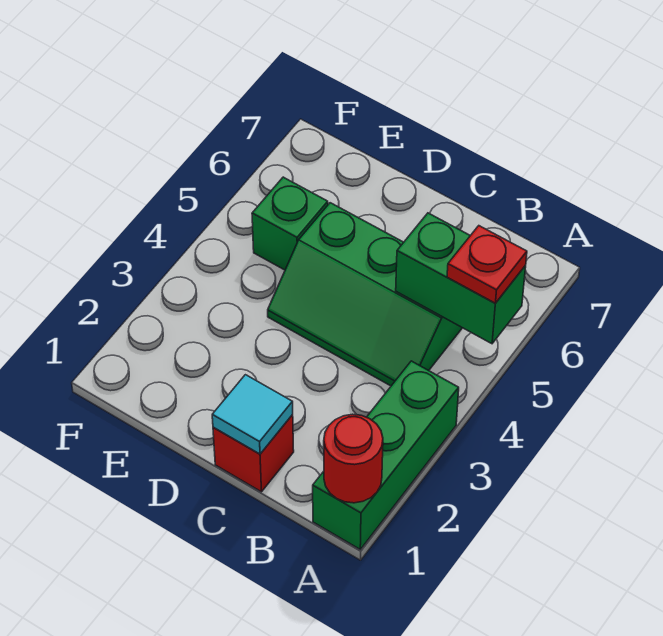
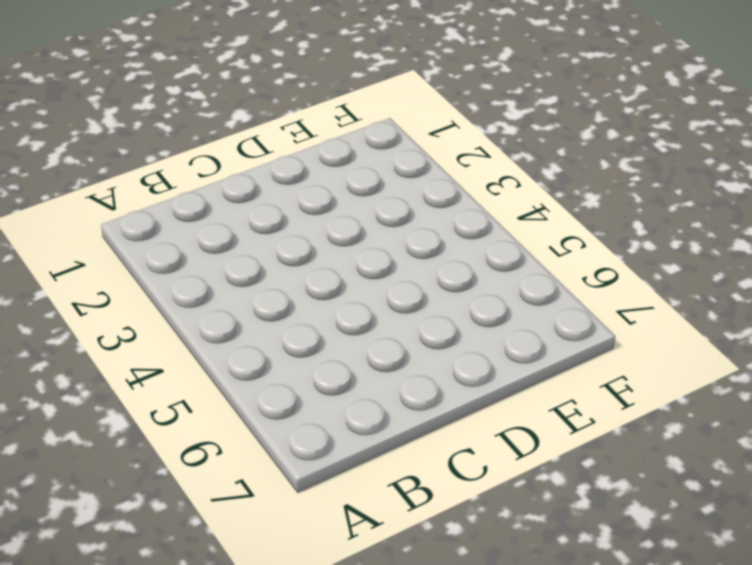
none -> green brick A1:A3 level 1
none -> green slope B4:D5 level 1 top 5

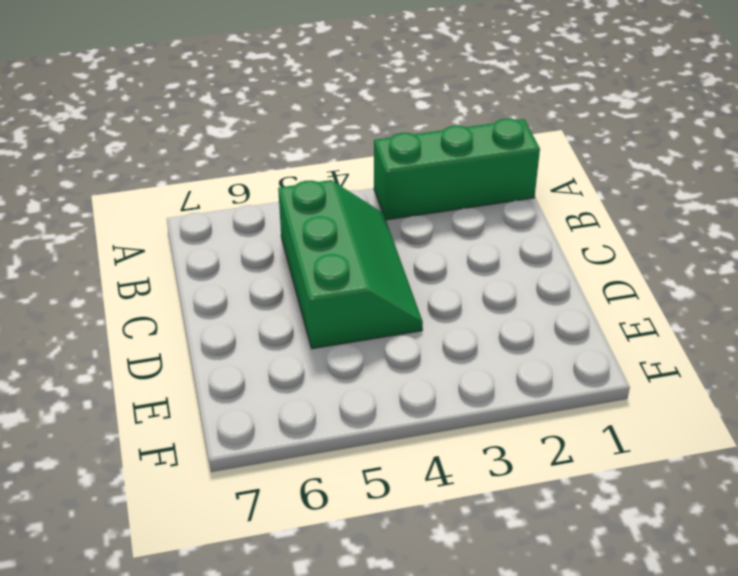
none -> red brick C1 level 1
none -> green brick E5 level 1

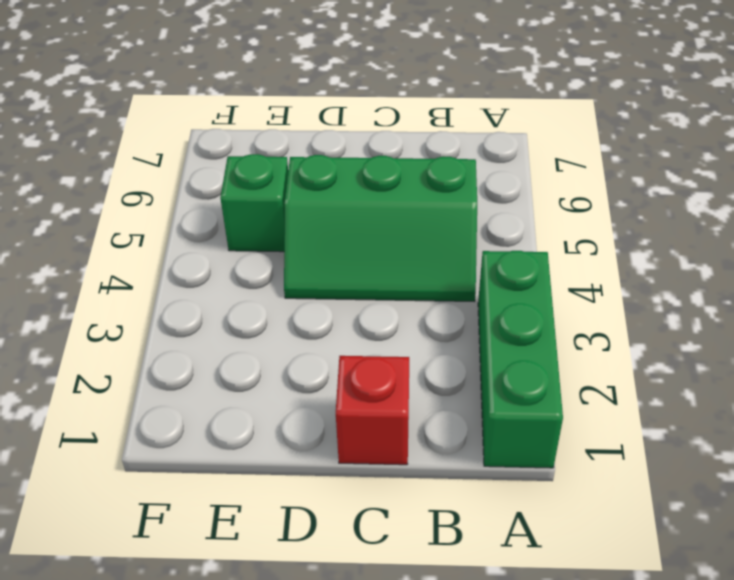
none -> red round brick A1 level 2
none -> green brick A5:B5 level 2

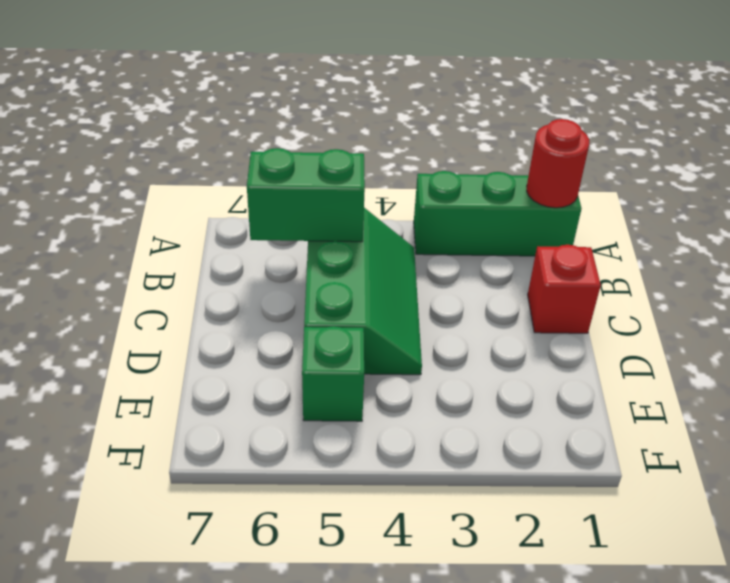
green brick B5:B6 level 2 -> green brick A5:B5 level 2
none -> cyan tile C1 level 2
none -> red plate A5 level 3

